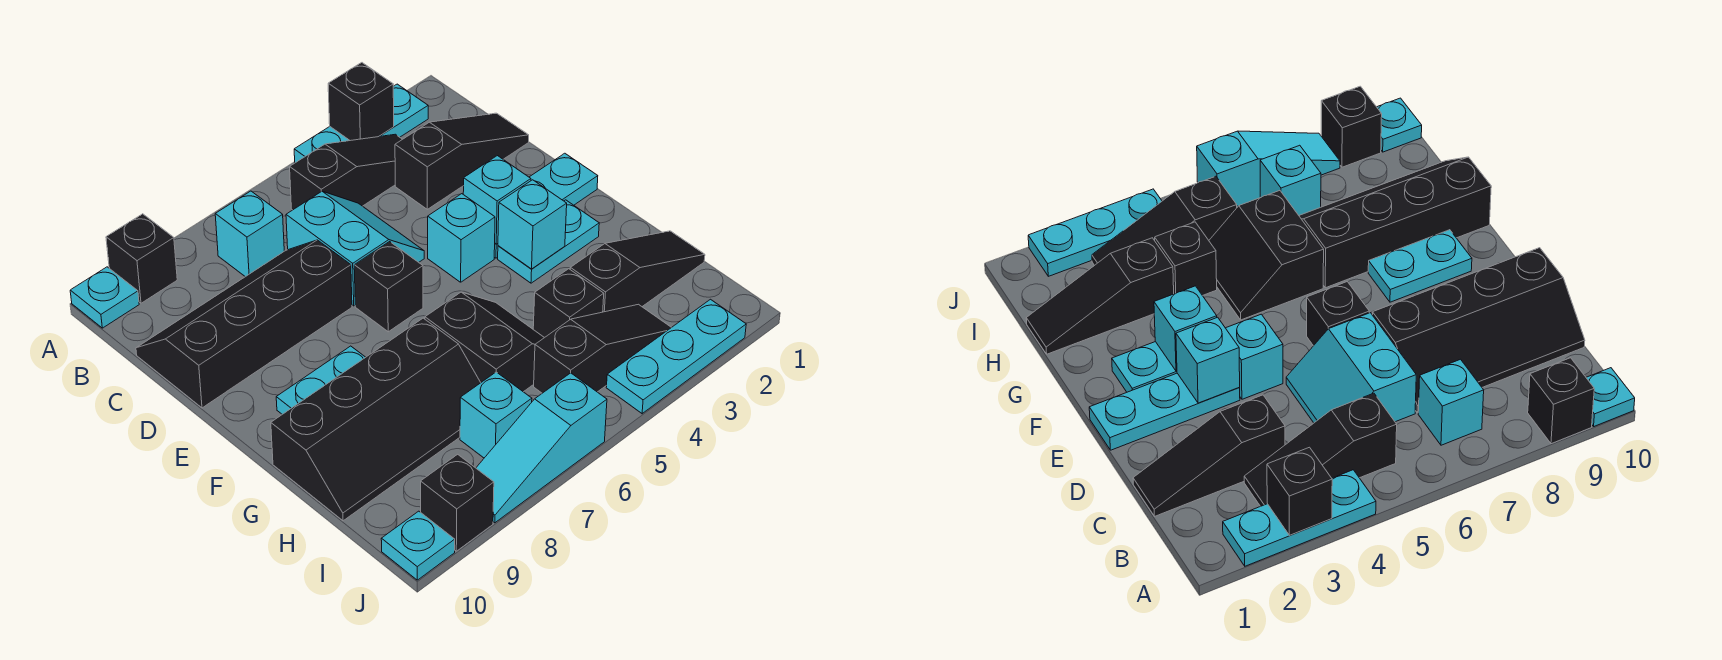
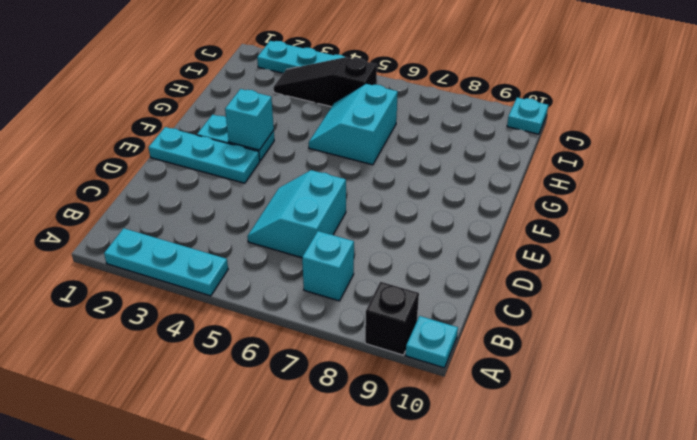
cyan slope G5:H6 level 1 top 6 -> black slope G5:H6 level 1 top 6
none -> black slope B3:B5 level 1 top 5
none -> black slope C1:C3 level 1 top 3
none -> black slope C7:D10 level 1 top D

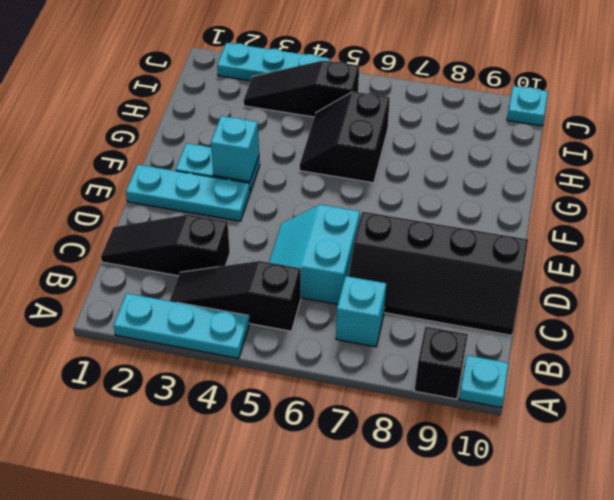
none -> cyan brick E4 level 1
none -> black brick E6 level 1
none -> cyan plate F8:F9 level 1

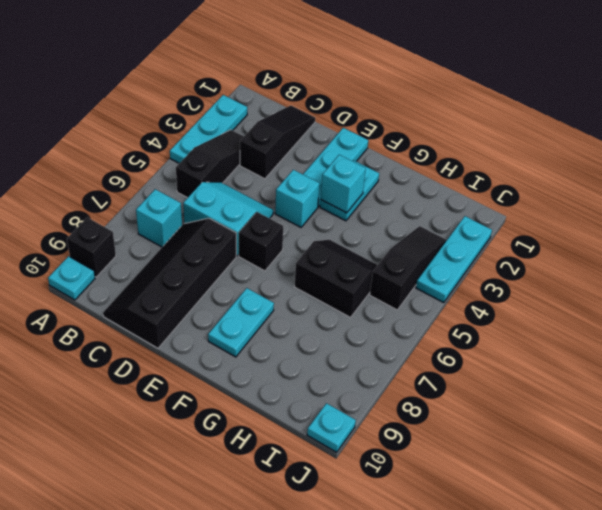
none -> black slope G7:H10 level 1 top G
none -> black slope H1:H3 level 1 top 3
none -> black brick H4 level 1

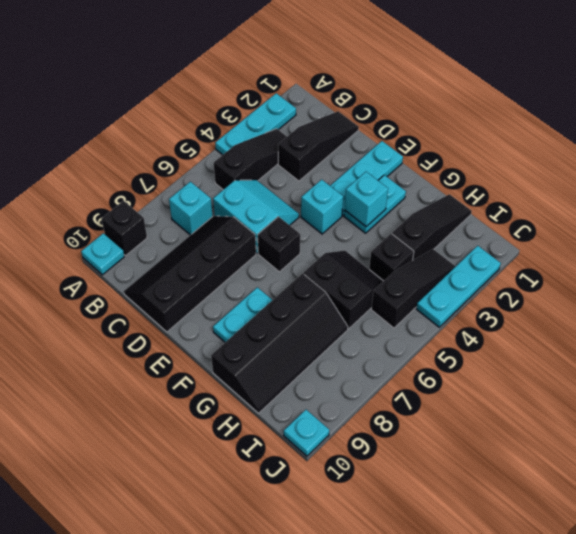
none -> cyan brick I7 level 1
none -> cyan slope J6:J8 level 1 top 6
none -> black brick J9 level 1

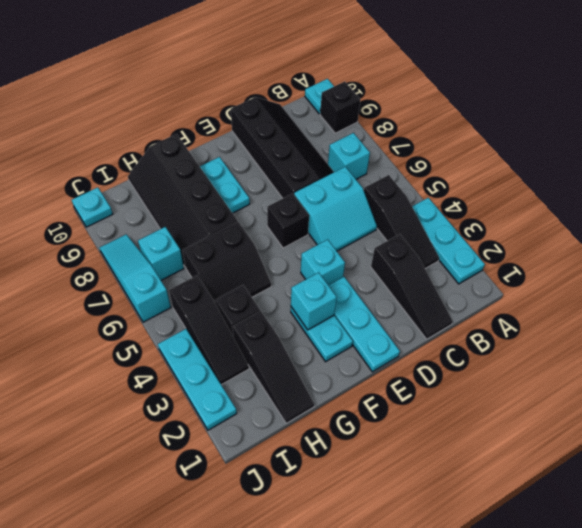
none -> black brick J9 level 1
none -> black brick A3 level 2
none -> cyan brick E3 level 2

